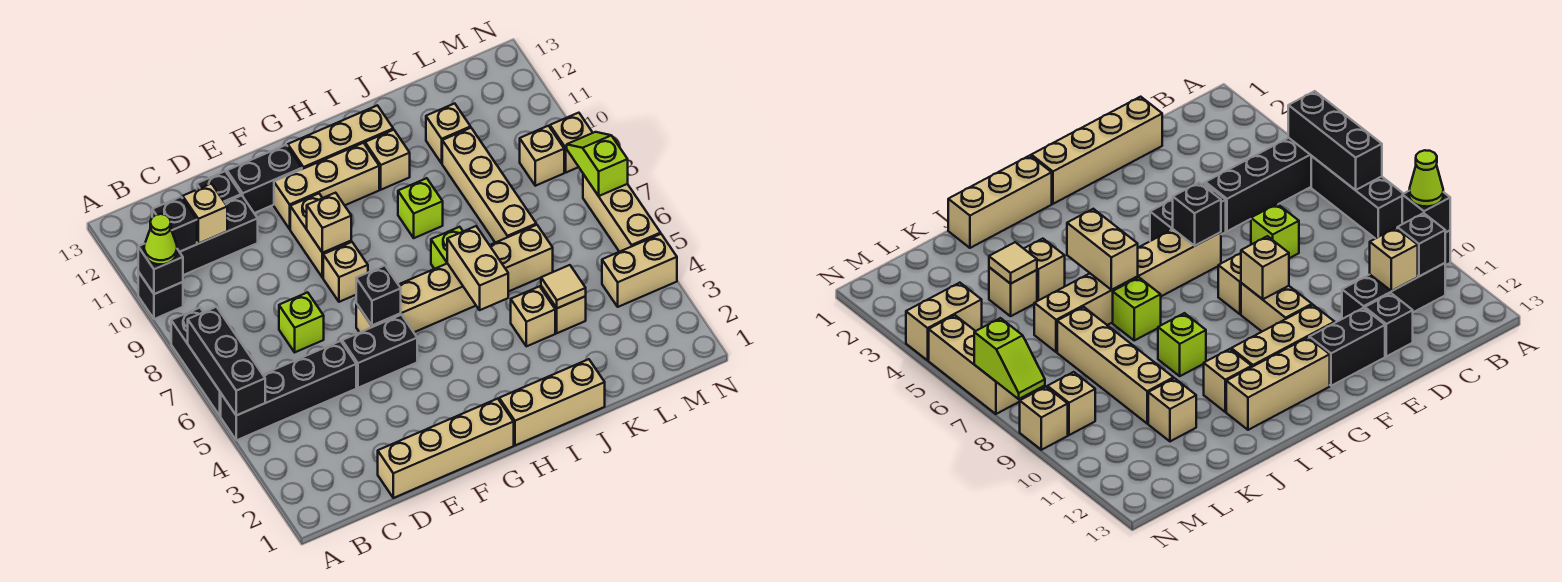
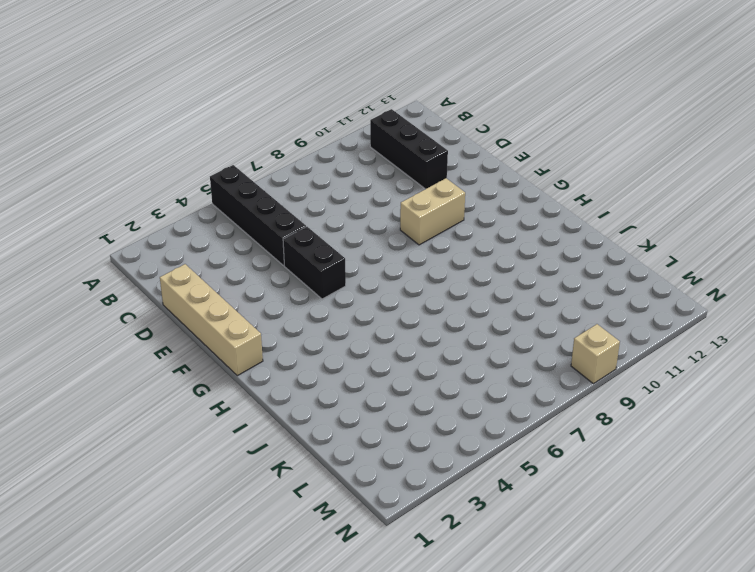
none -> black brick A6:A8 level 1
none -> black brick A10 level 1
none -> lime brick D7 level 1
none -> black brick D12 level 1

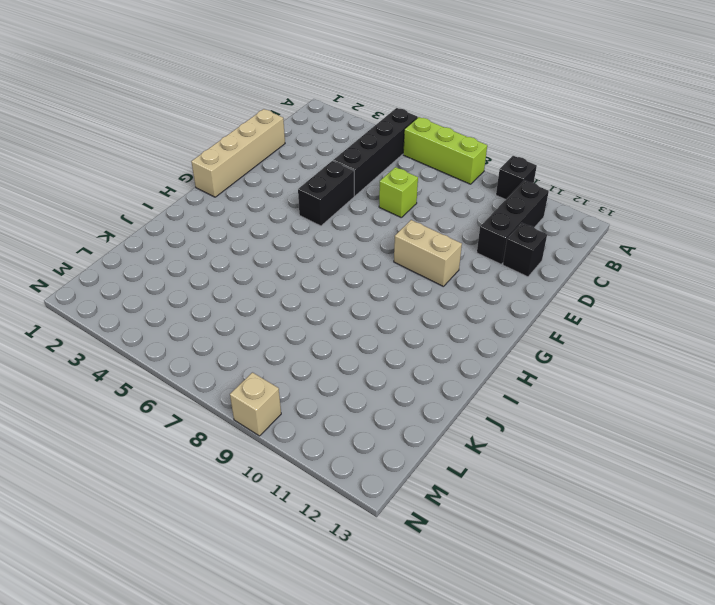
lime brick A6:A8 level 1 -> black brick A6:A8 level 1
none -> black brick E12:F12 level 1
none -> tan brick F6:K6 level 1
none -> tan brick F8 level 1
none -> tan brick F11:H11 level 1

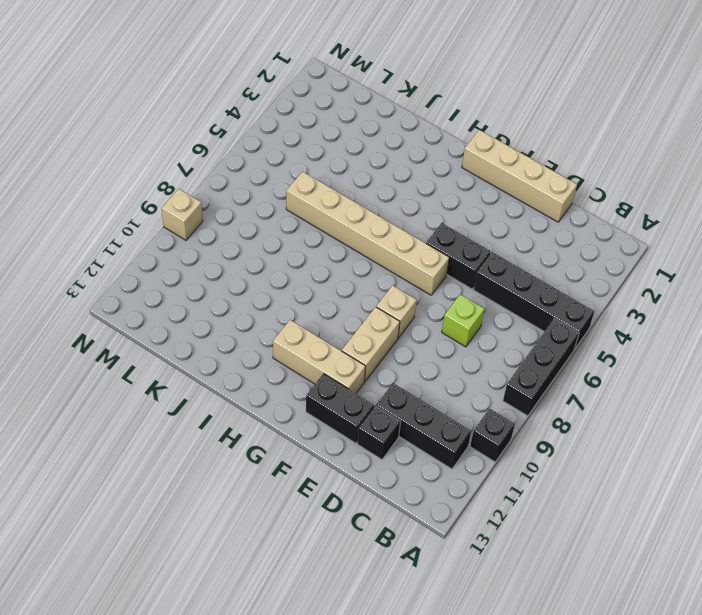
none -> tan brick G12:I12 level 1
none -> tan brick H1:J1 level 1
none -> lime brick I7 level 1
none -> lime brick I9 level 1

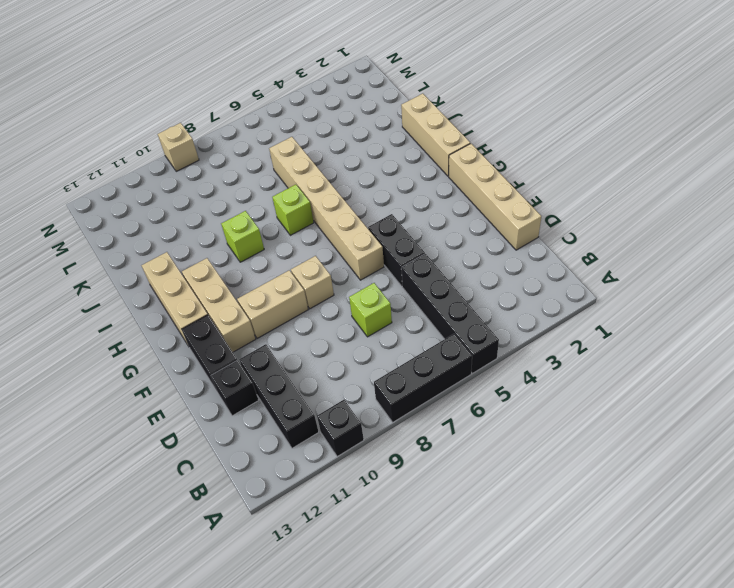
none -> tan brick I11 level 1
none -> tan brick J4 level 1
none -> tan brick K4 level 1
none -> tan brick K7:K10 level 1

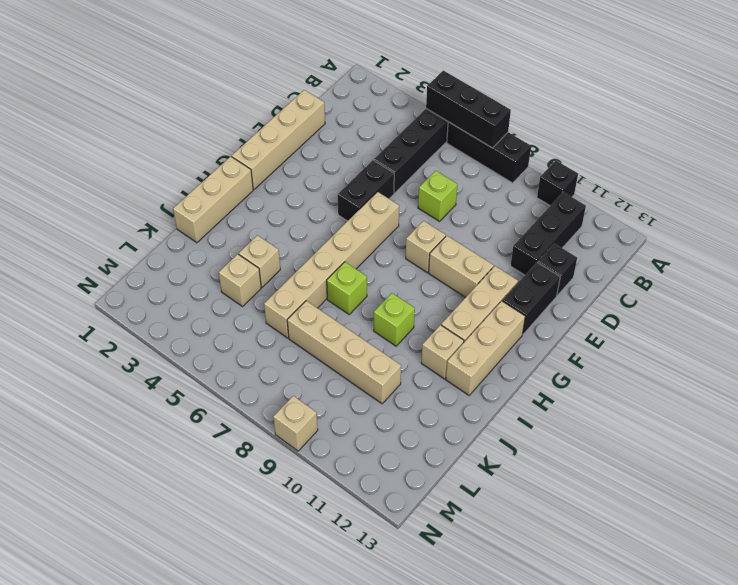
none -> tan brick K11 level 1
none -> tan brick M4:N4 level 1
none -> tan brick M9 level 1
none -> tan brick N5:N7 level 1

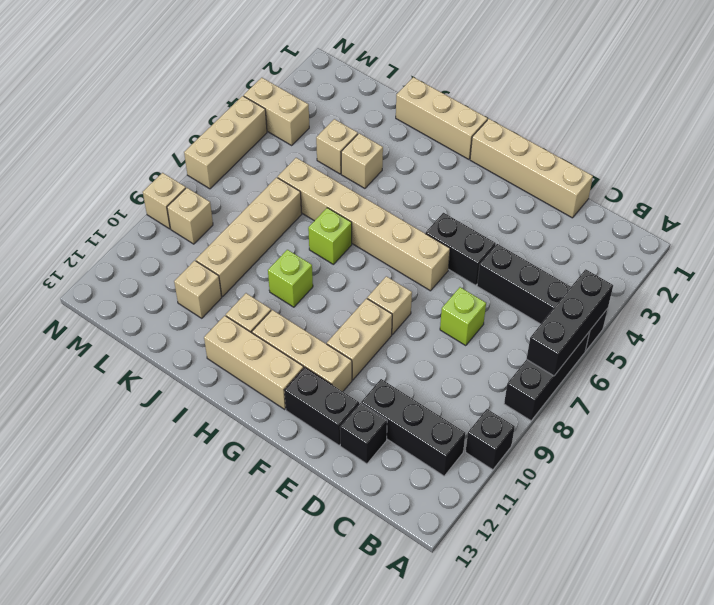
none -> black brick A10 level 2
none -> black brick B11 level 2
none -> tan brick C11 level 2
none -> black brick F6 level 2

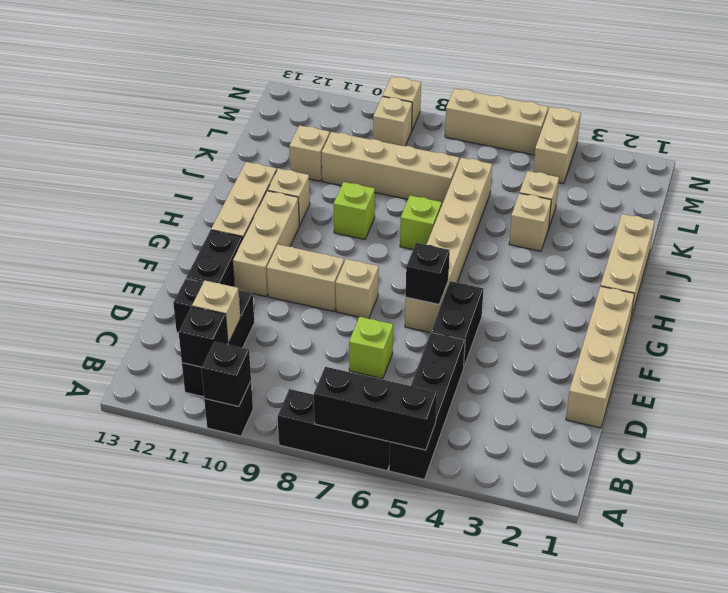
none -> tan brick F9 level 2
none -> tan brick I5:I6 level 2
none -> tan tile K4 level 2
none -> lime slope N7:N8 level 2 top 7

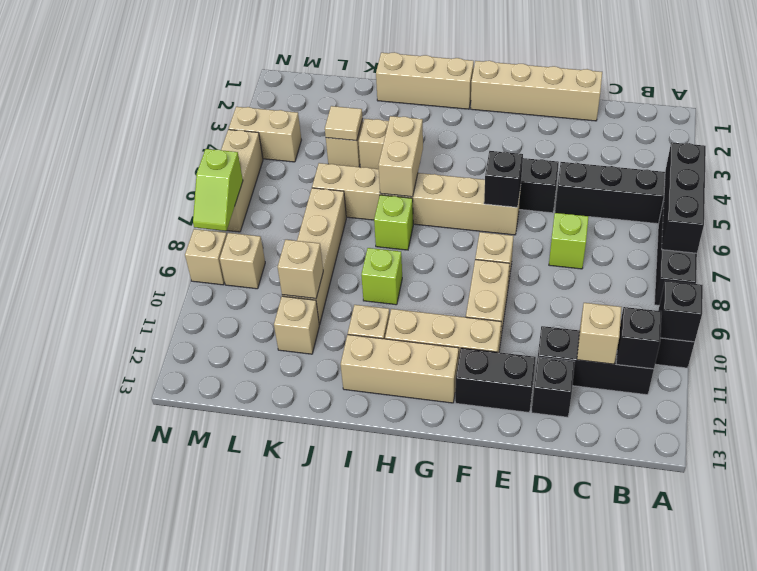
tan brick K10 level 2 -> tan brick F9 level 2
none -> lime cone A10 level 3

